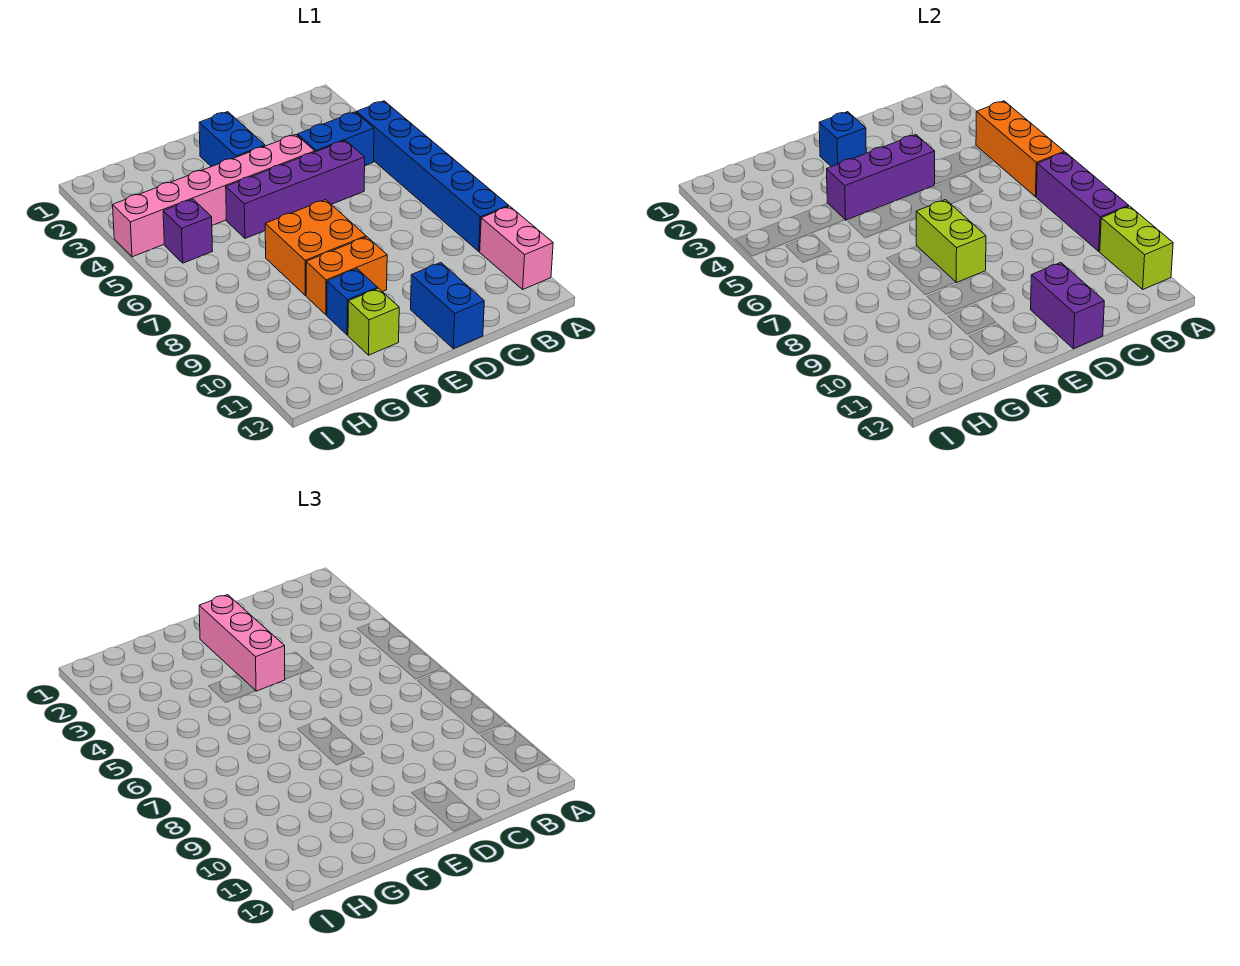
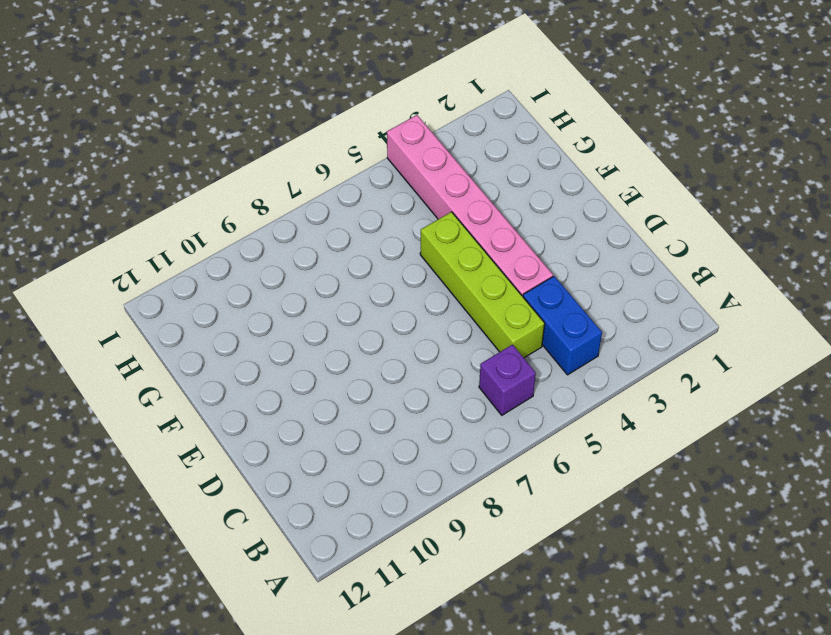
purple brick B6 level 1 -> purple brick H5 level 1
lime brick C5:F5 level 1 -> purple brick C5:F5 level 1
none -> blue brick A4:A9 level 1
none -> pink brick A10:A11 level 1
none -> blue brick D11:D12 level 1

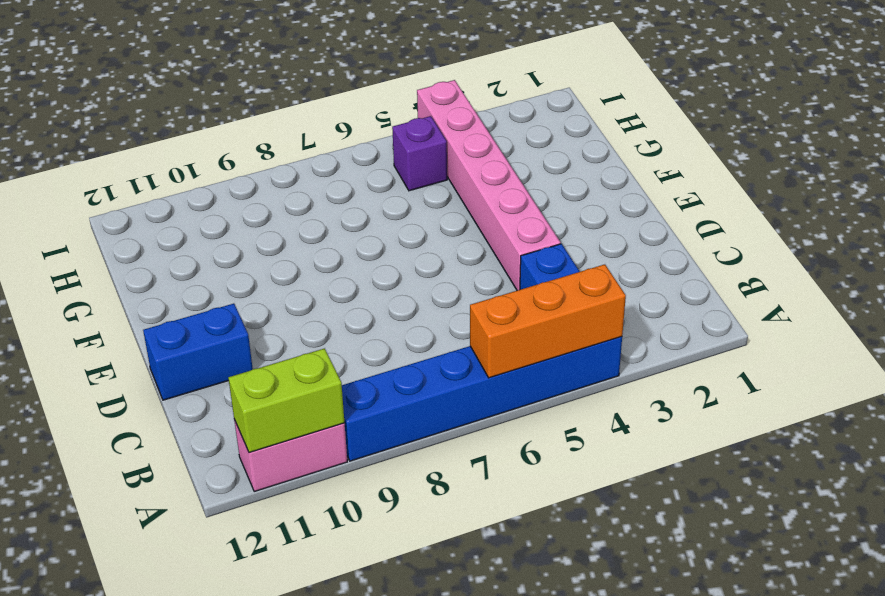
none -> purple brick C5:F5 level 1
none -> blue brick E2:E3 level 1
none -> orange brick E7:F8 level 1

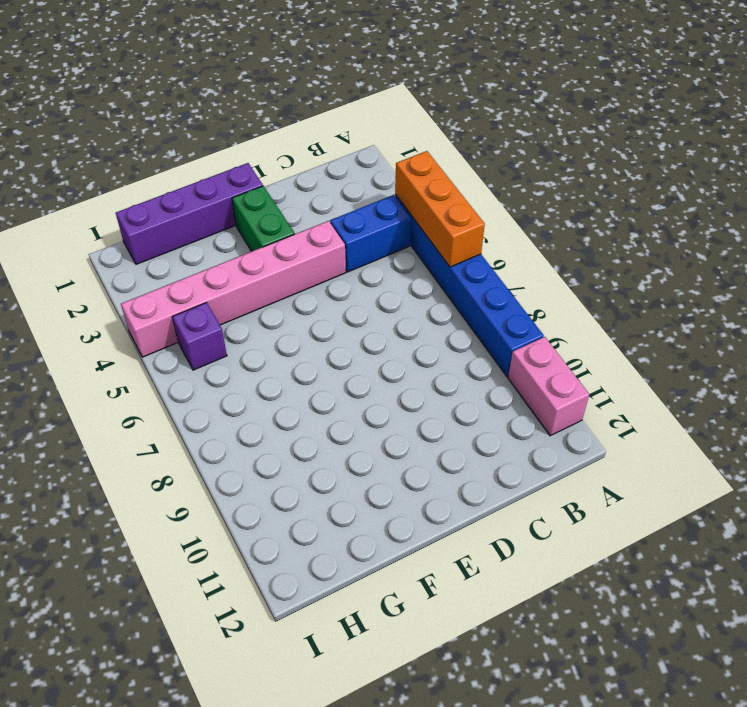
purple brick E1:H1 level 1 -> purple brick C5:F5 level 1
green brick E2:E3 level 1 -> blue brick E2:E3 level 1
none -> blue brick D11:D12 level 1
none -> orange brick E7:F8 level 1
none -> orange brick E9:F9 level 1

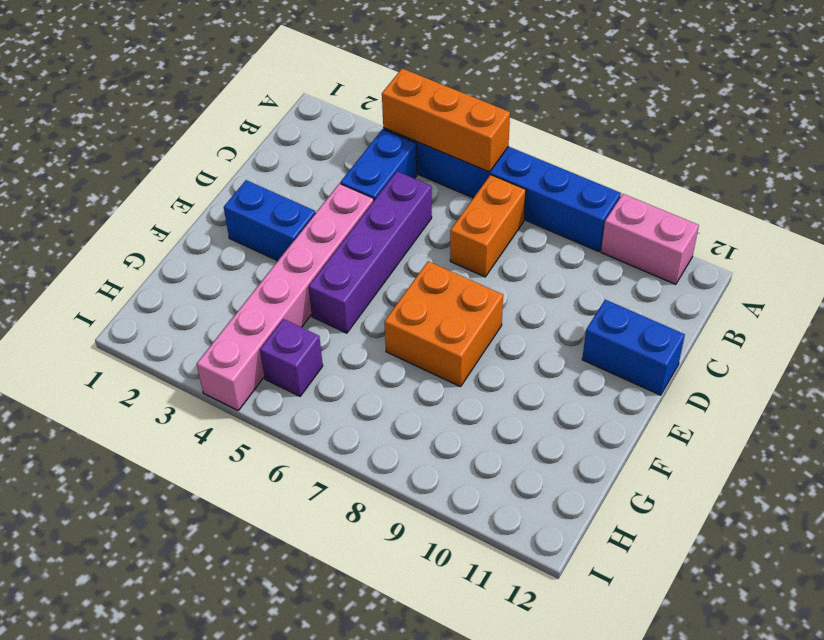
orange brick B7:C7 level 1 -> orange brick E9:F9 level 1
none -> blue brick F10 level 1
none -> lime brick F11 level 1
none -> purple brick A7:A9 level 2

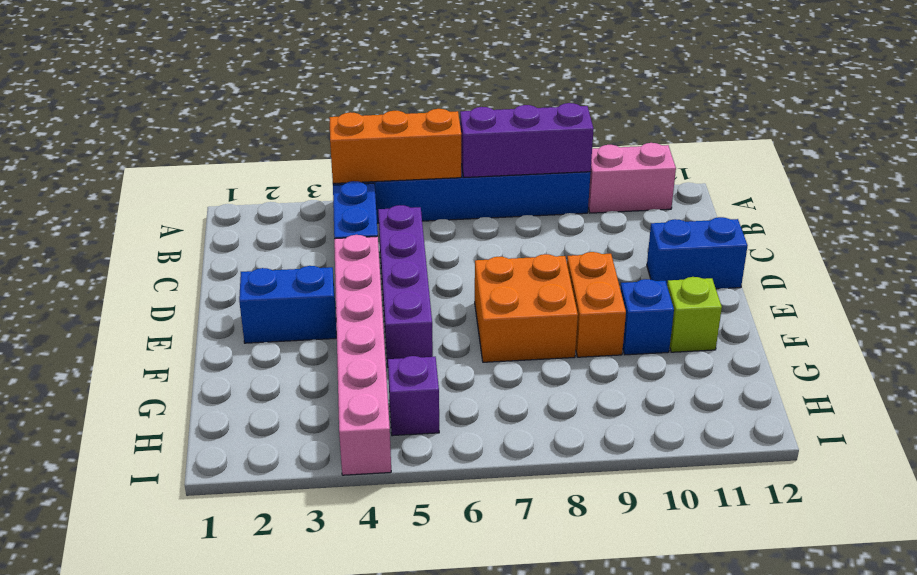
none -> lime brick A10:A11 level 2
none -> purple brick D4:F4 level 2
none -> purple brick D11:D12 level 2

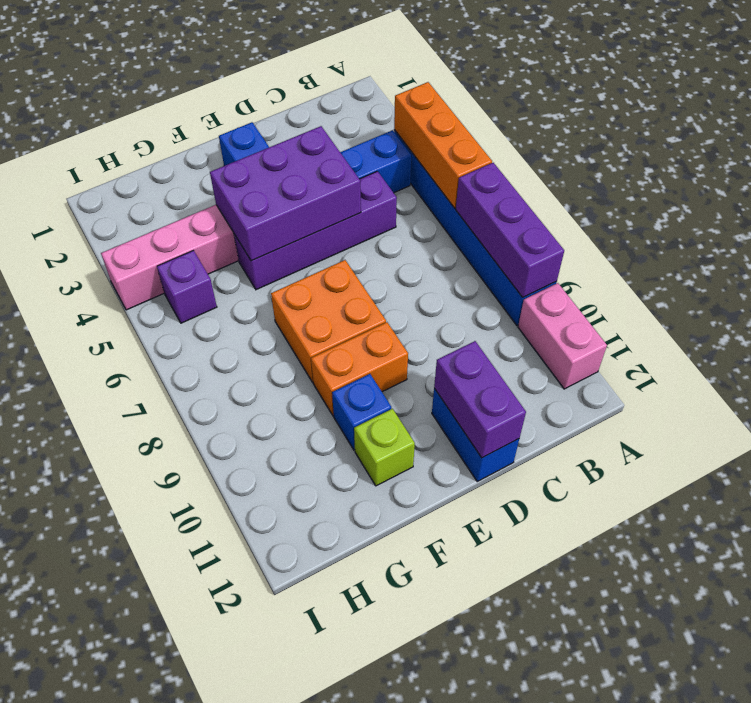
purple brick D4:F5 level 2 -> purple brick D4:F4 level 2
none -> lime brick A10:A11 level 2
none -> blue brick E2 level 2
none -> lime brick E7:E8 level 2

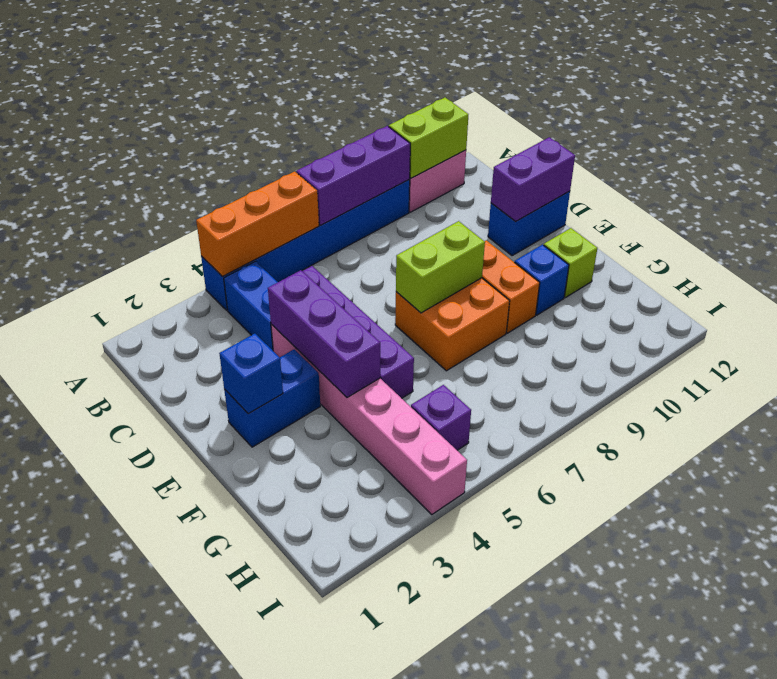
none -> pink brick E2:E4 level 3

